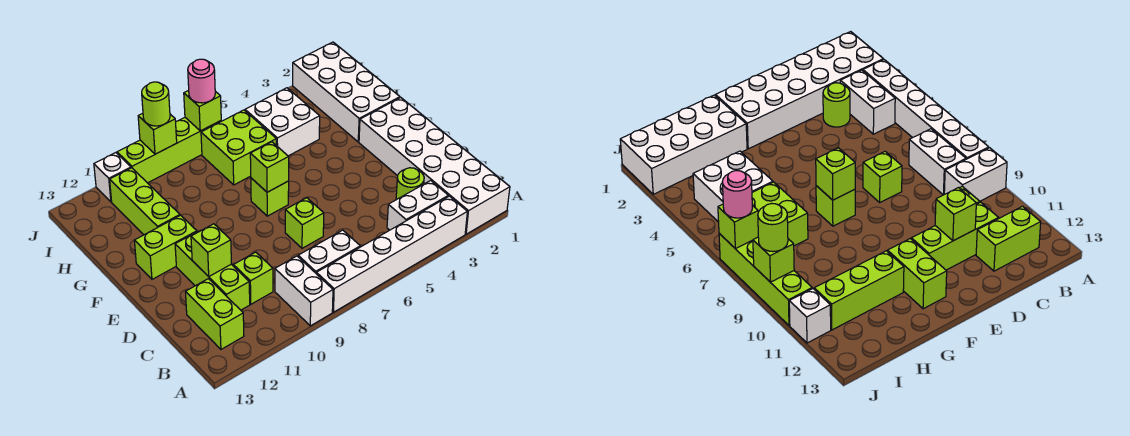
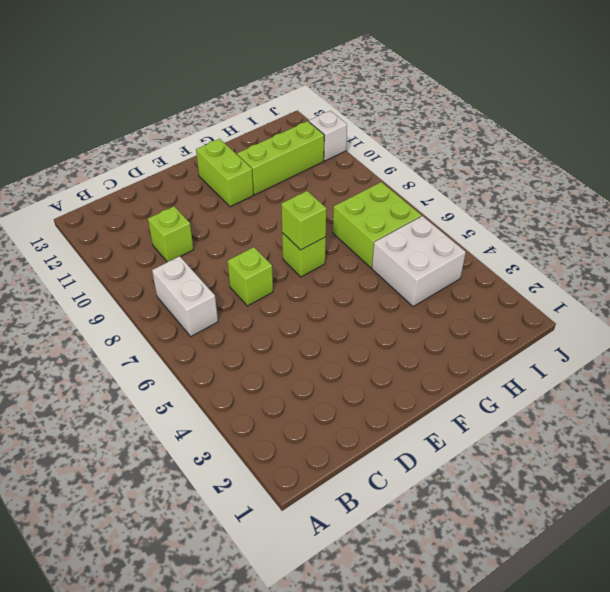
none -> white brick A1:F2 level 1
none -> white brick A3:A8 level 1
none -> white brick A9:B9 level 1

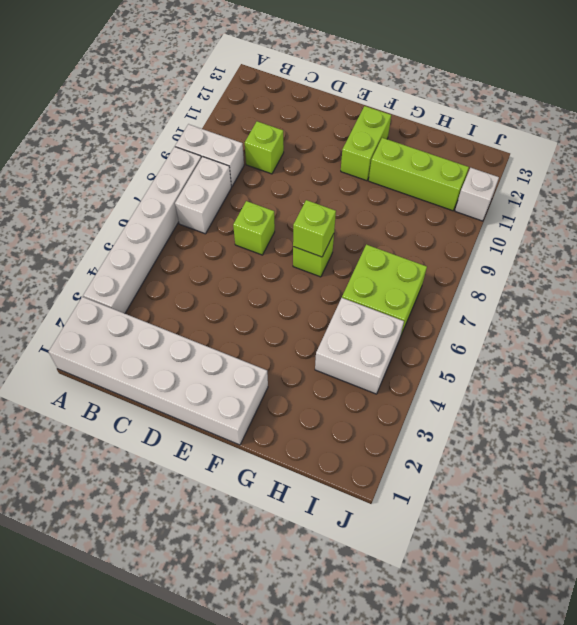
none -> white brick B3:B4 level 1
none -> lime brick B12:C12 level 1
none -> lime round brick C3 level 1

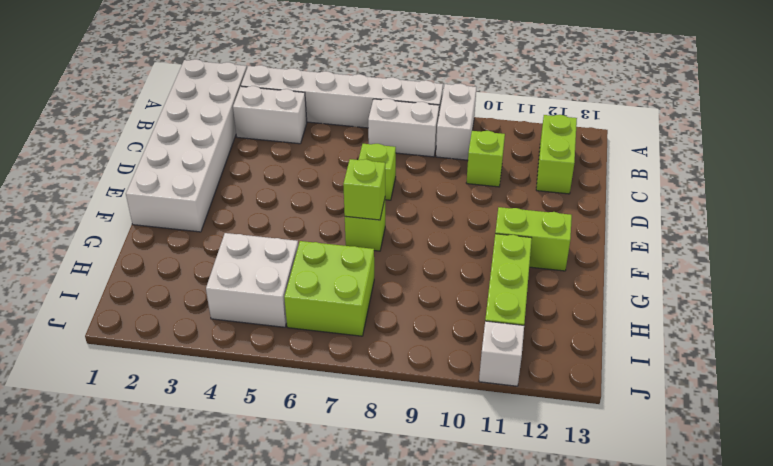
none -> lime round brick C3 level 1
none -> lime brick C11:E11 level 1
none -> white brick G1:J2 level 1

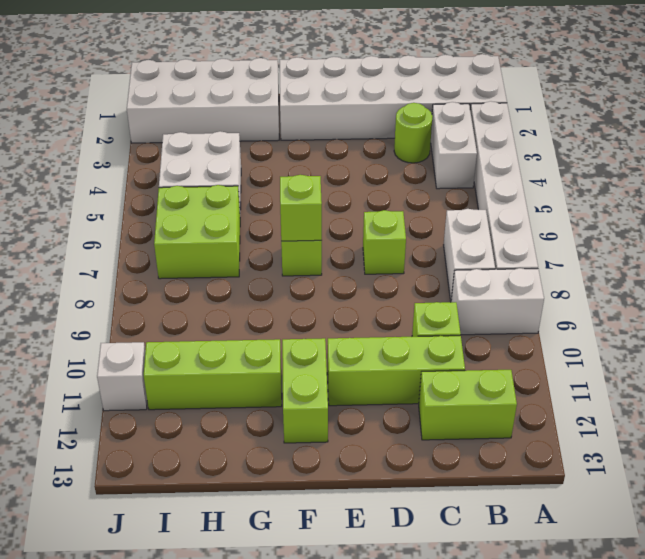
none -> lime brick J7:J10 level 1
none -> lime brick D11 level 2
none -> lime brick J7 level 2

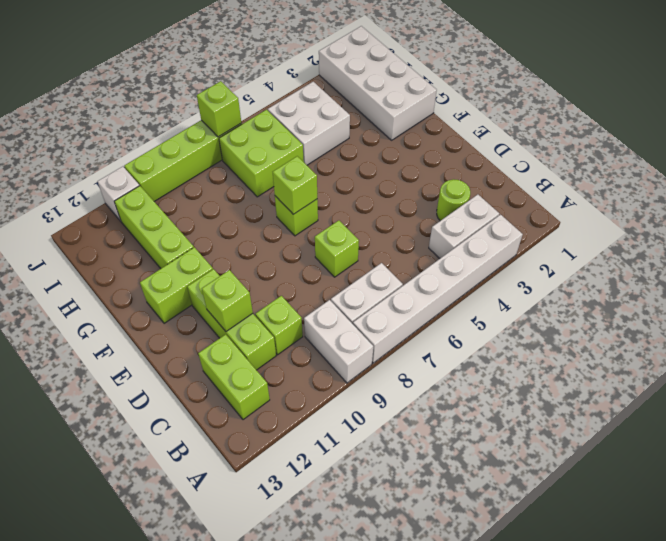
none -> white brick A1:F2 level 1
none -> lime brick J9 level 2
none -> pink round brick J7 level 3

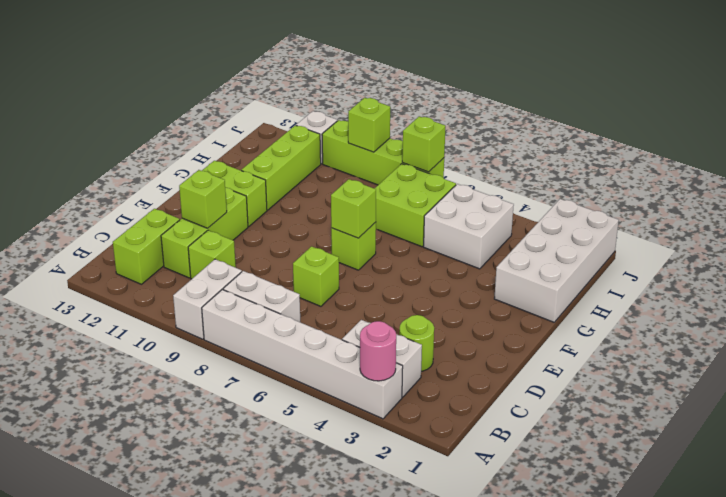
pink round brick A3 level 2 -> pink round brick J7 level 3
none -> white brick A1:F2 level 1
none -> lime round brick J9 level 3

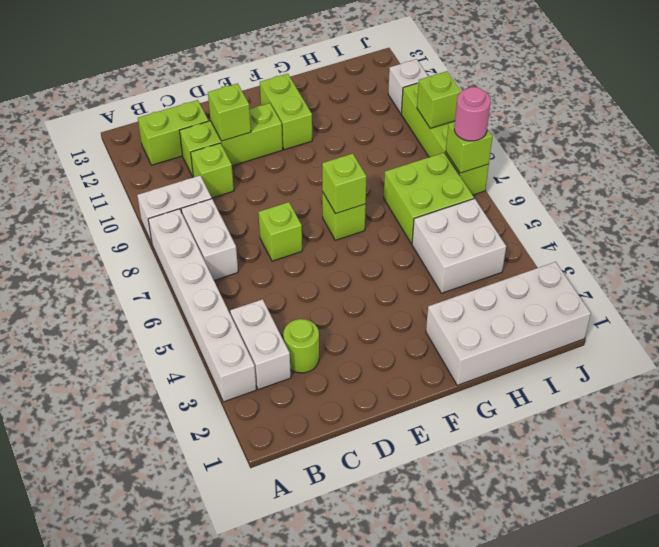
none -> white brick A1:F2 level 1
none -> lime brick G11:I11 level 1
none -> lime round brick J9 level 3

